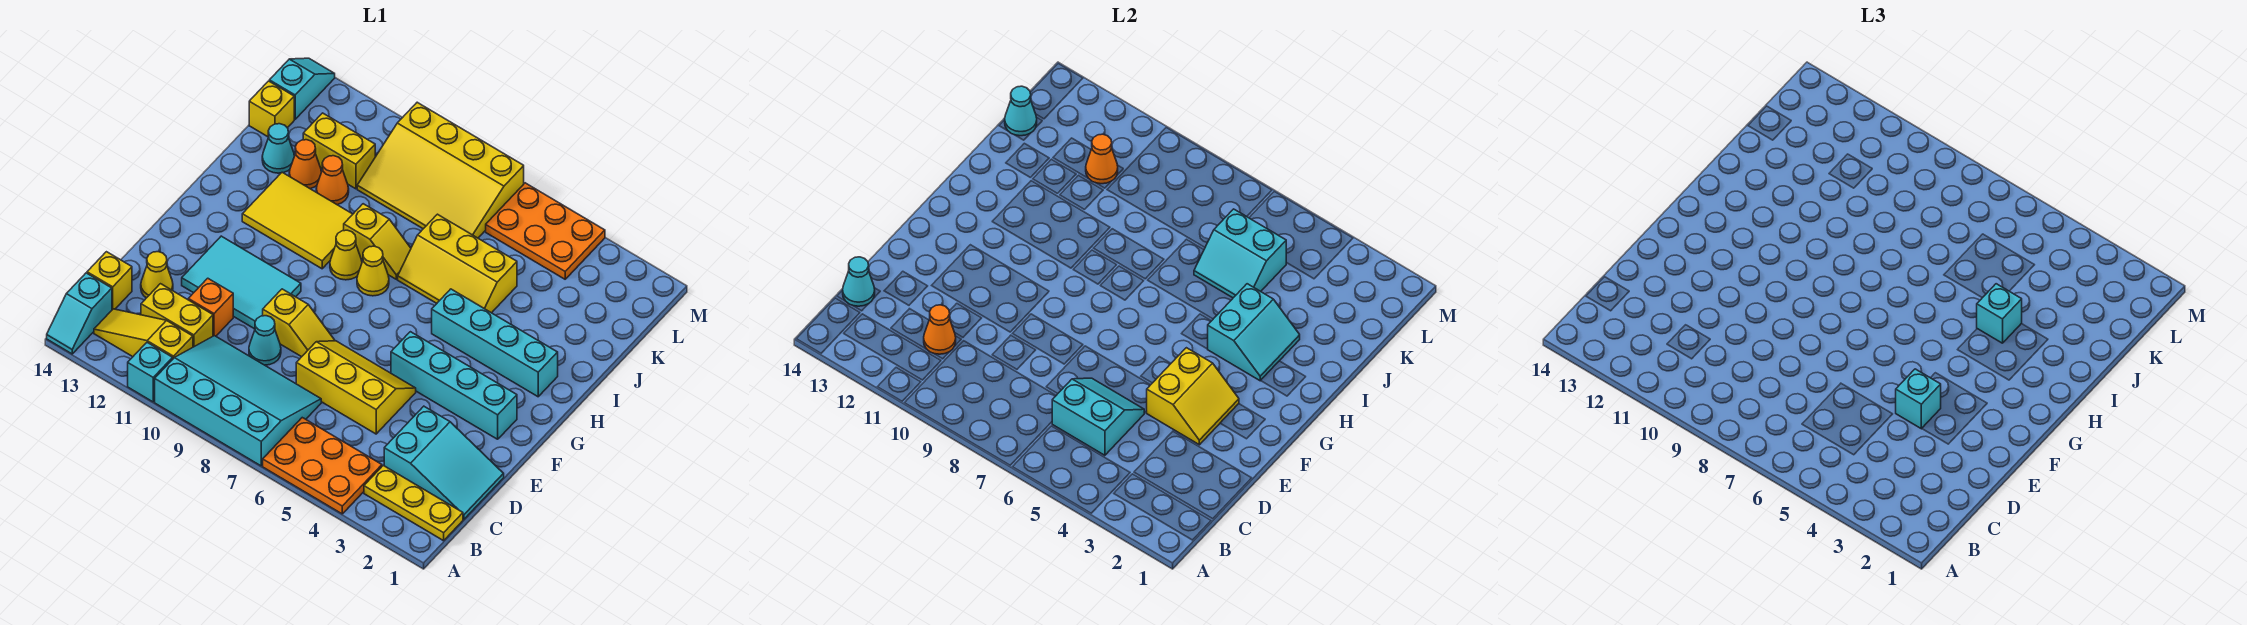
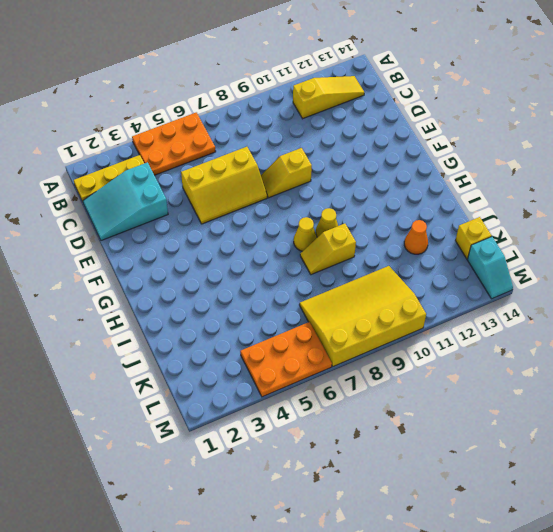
none -> cyan slope A7:C10 level 1 top A
none -> cyan brick A11 level 1
none -> cyan slope A14:B14 level 1 top B
none -> yellow brick C11:C12 level 1

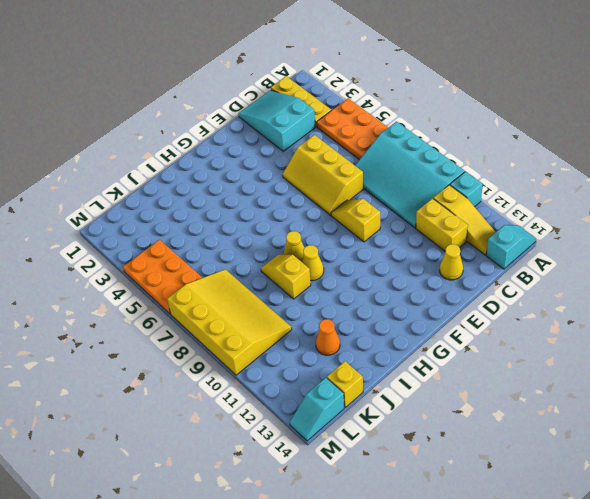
none -> yellow brick C14 level 1
none -> cyan cone D9 level 1
none -> orange brick D11 level 1
none -> cyan tile E10:F12 level 1

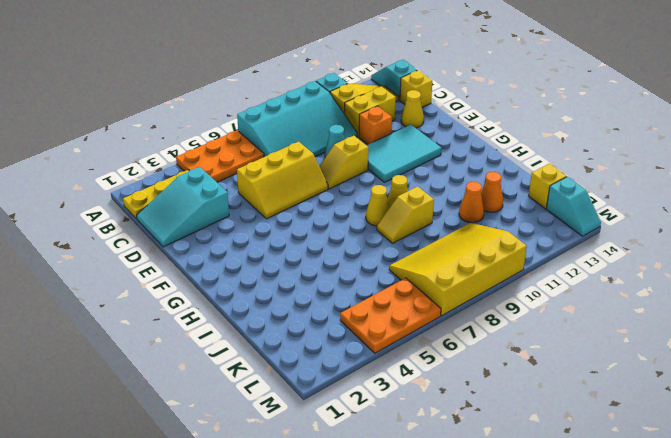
none -> cyan brick F2:F5 level 1
none -> cyan brick H2:H5 level 1
none -> yellow tile H10:I12 level 1
none -> yellow slope I5:J7 level 1 top J

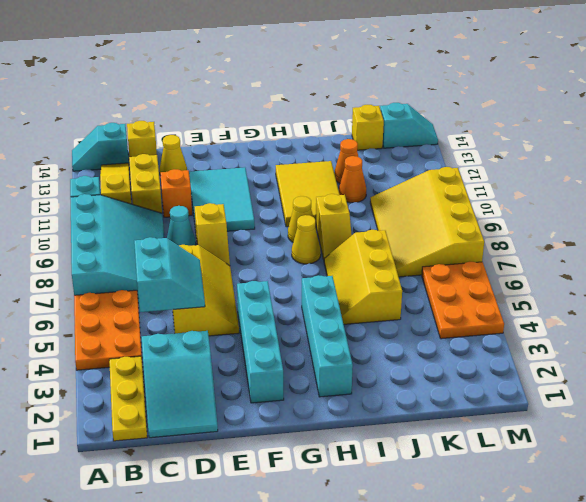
none -> cyan cone J13 level 1
none -> yellow brick K11:K12 level 1
none -> orange cone C11 level 2
none -> cyan cone C14 level 2

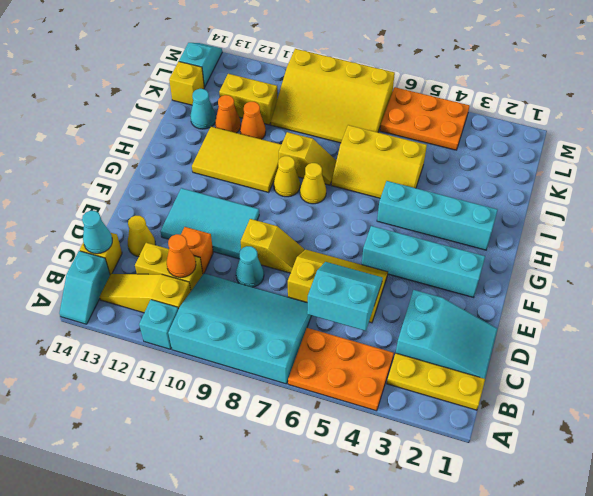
none -> yellow slope E3:F4 level 2 top 4
none -> cyan slope H3:I4 level 2 top 4
none -> cyan slope J5:K6 level 2 top K
none -> orange cone K11 level 2

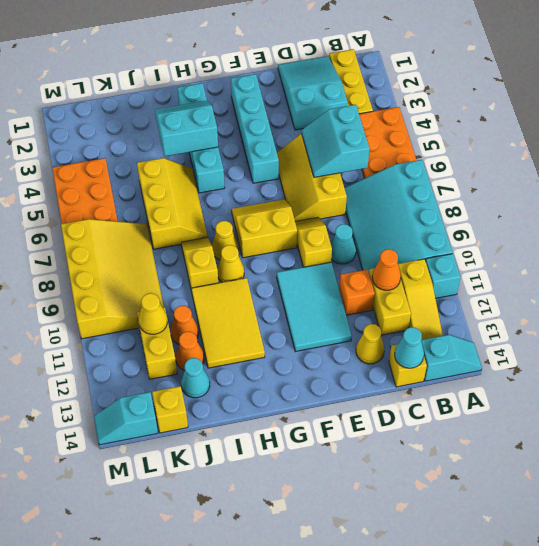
yellow slope F7:G8 level 1 top 8 -> yellow slope E3:F4 level 2 top 4
yellow cone K11 level 2 -> orange cone K11 level 2
none -> cyan slope J5:K6 level 2 top K
none -> cyan cone K14 level 2
none -> cyan brick E4 level 3
none -> cyan brick I4 level 3

